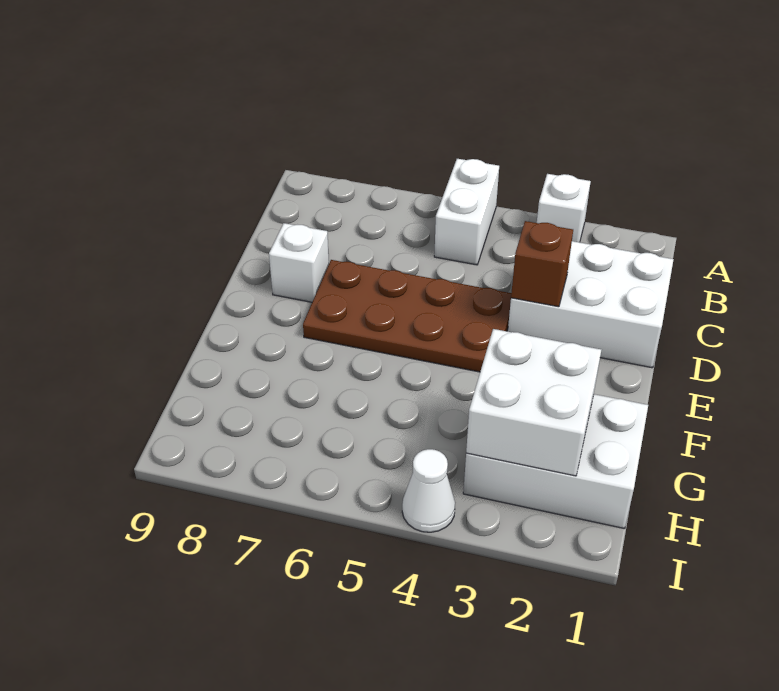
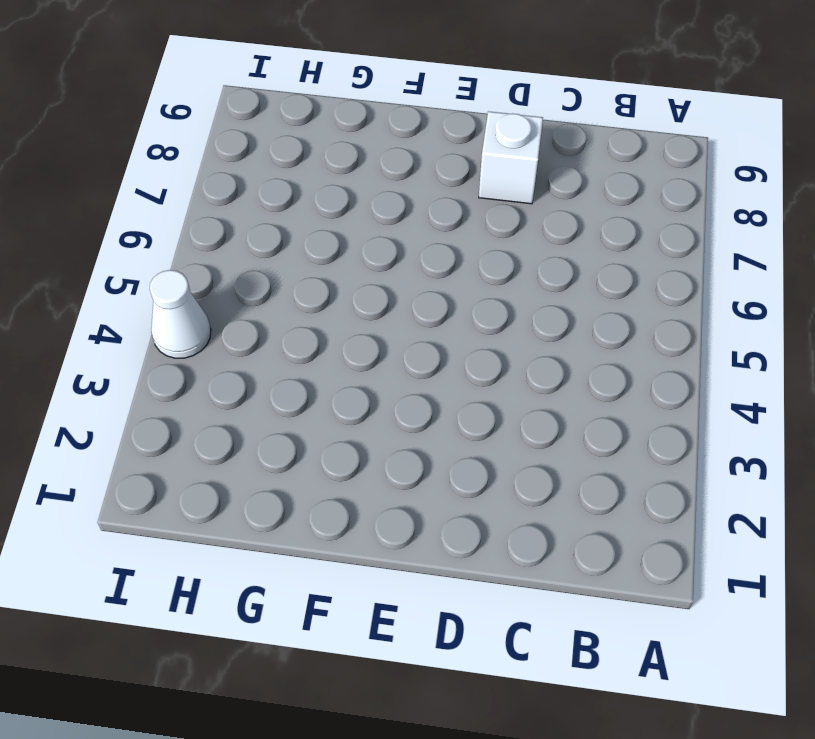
none -> white brick A3 level 1
none -> white brick A5:B5 level 1

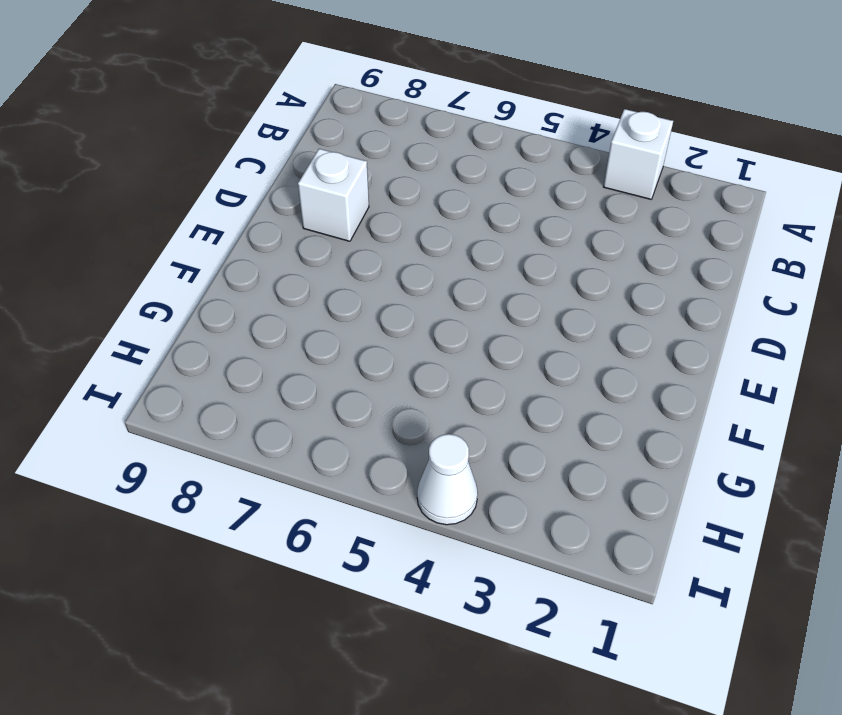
none -> white brick A5:B5 level 1
none -> white brick C1:D3 level 1

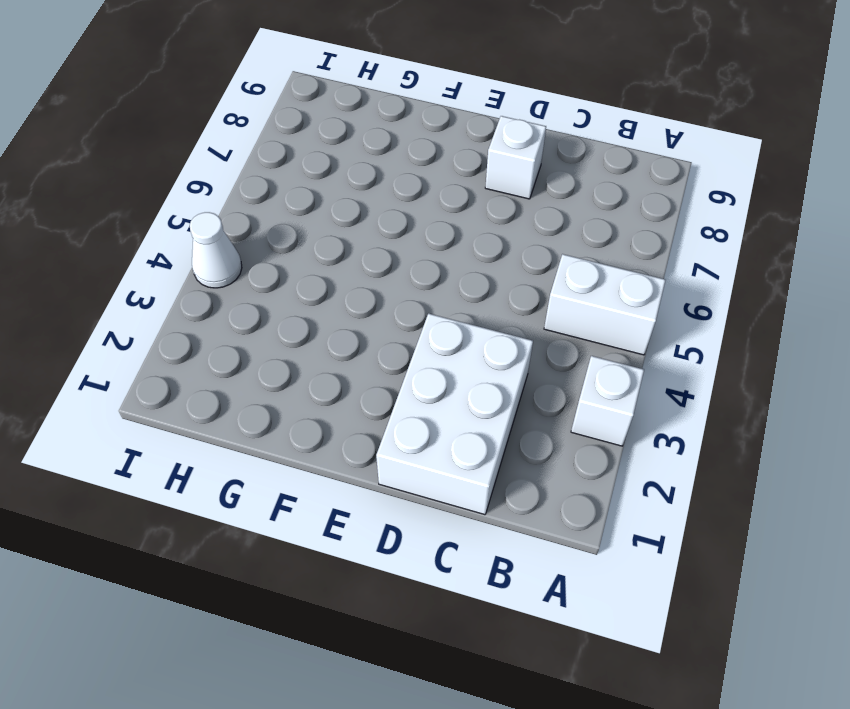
none -> brown plate D4:E7 level 1
none -> white brick G1:H3 level 1

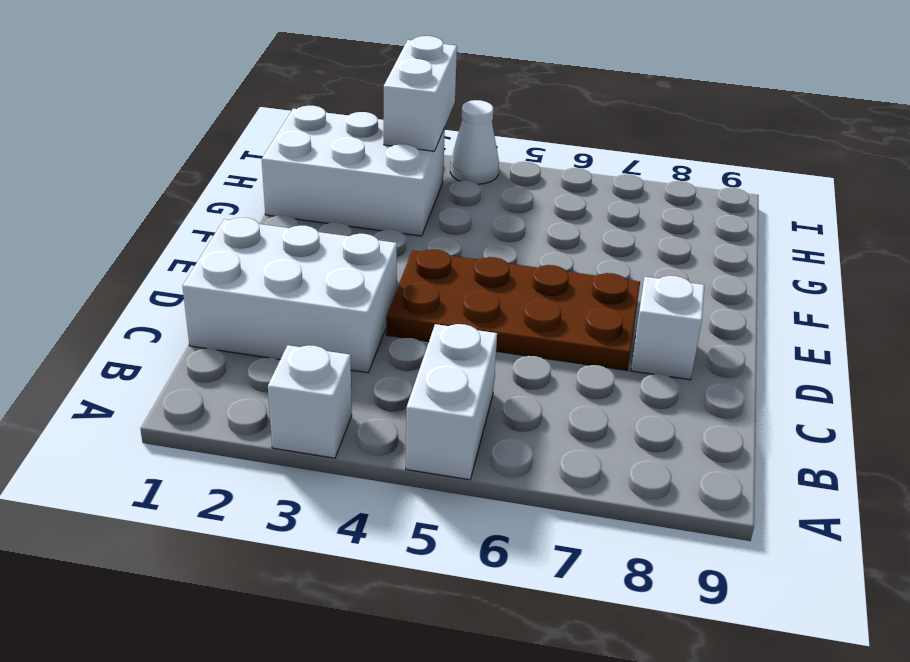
white brick H3:I3 level 2 -> white brick G2:H3 level 2
none -> brown brick D3 level 2

